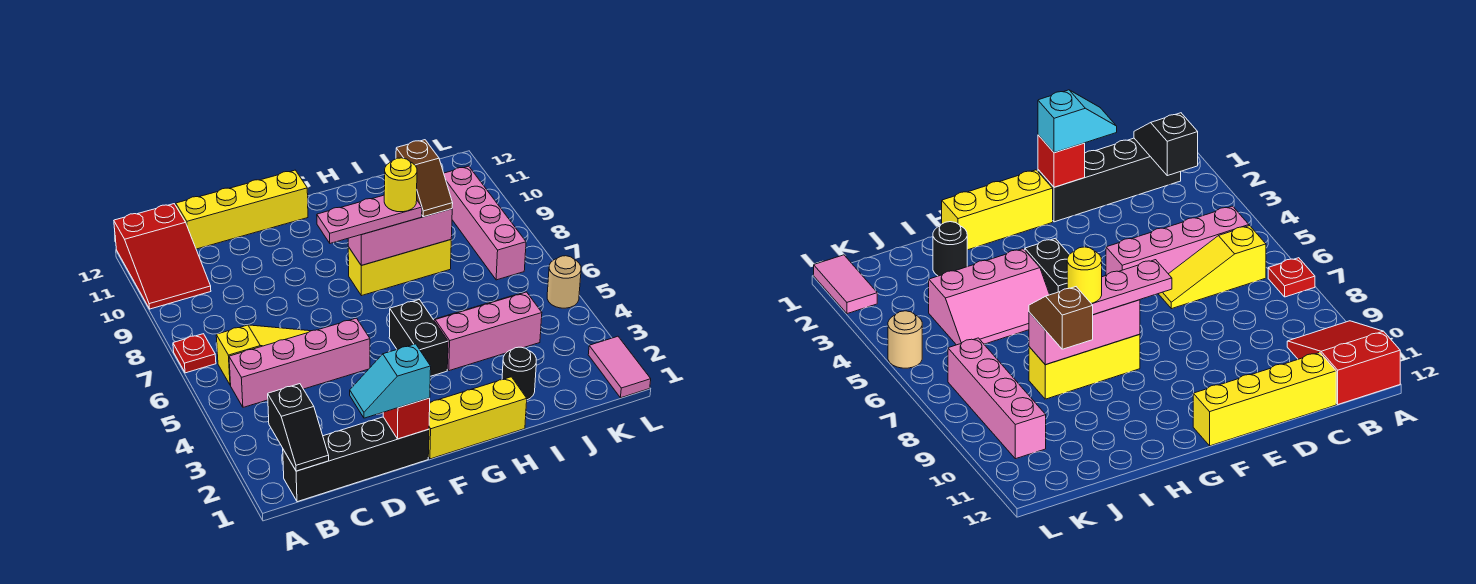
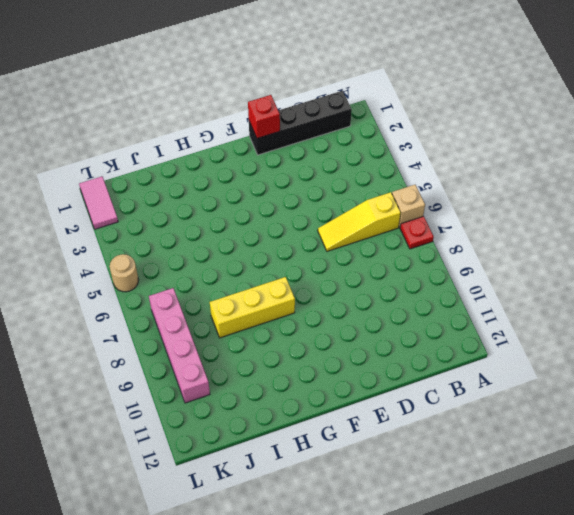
tan brick A6 level 1 -> none
none -> red slope A10:B12 level 1 top 12
none -> pink brick B5:E5 level 1
none -> yellow brick C12:F12 level 1

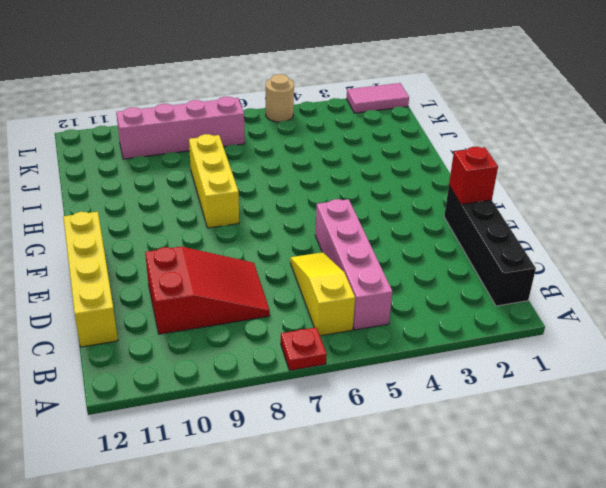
red slope C8:D10 level 1 top 10 -> red slope A10:B12 level 1 top 12
none -> yellow brick F1:H1 level 1
none -> black brick G4:G5 level 1
none -> pink slope H4:J5 level 1 top 4

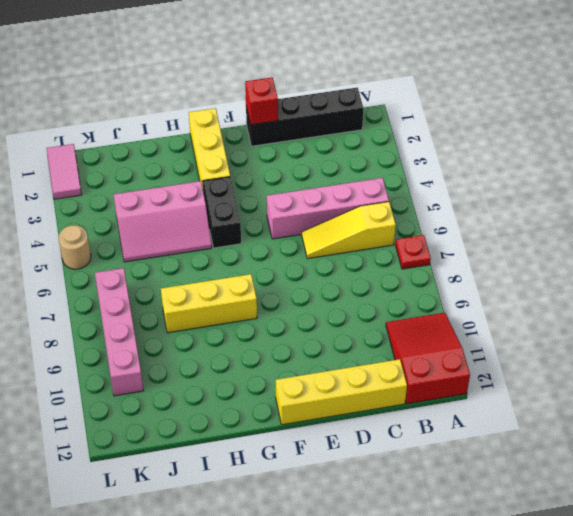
yellow brick G1:G3 level 1 -> yellow brick F1:H1 level 1
none -> black round brick I2 level 1
none -> black slope B1:B2 level 2 top 2
none -> pink brick G8:I8 level 2

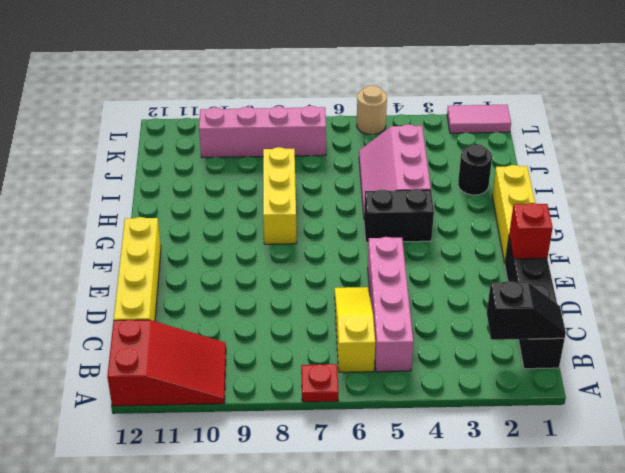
none -> pink brick G8:I8 level 2
none -> cyan slope D1:E1 level 3 top E
none -> pink plate F8:H8 level 3

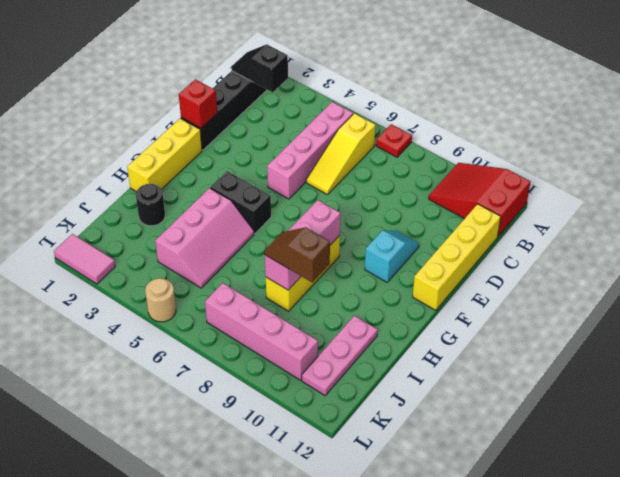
cyan slope E10:F10 level 1 top F -> cyan slope D1:E1 level 3 top E
pink plate I11:K11 level 1 -> pink plate F8:H8 level 3
none -> yellow round brick H8 level 4

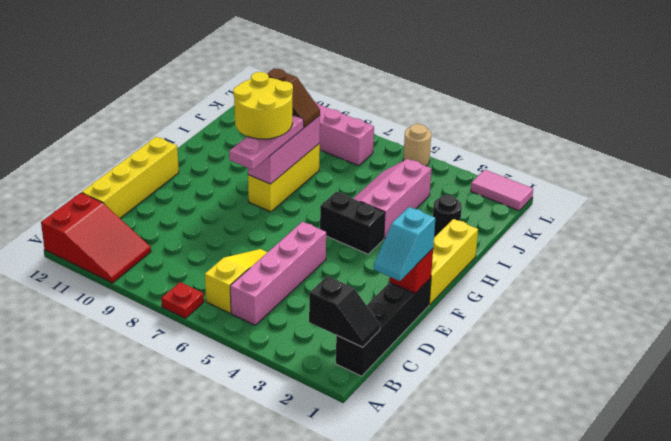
yellow round brick G8:H9 level 4 -> yellow round brick H8 level 4

